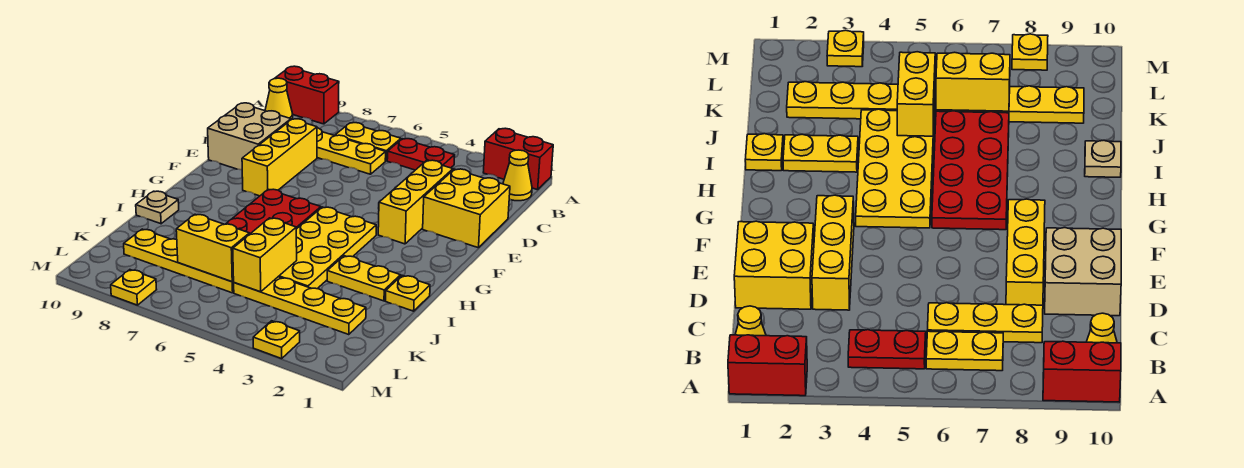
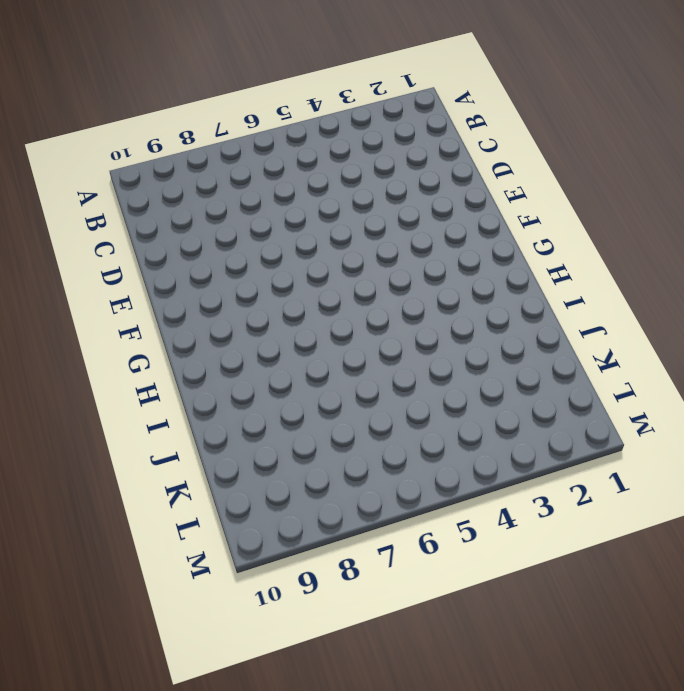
none -> red brick A1:A2 level 1
none -> red brick A9:A10 level 1
none -> yellow cone B1 level 1

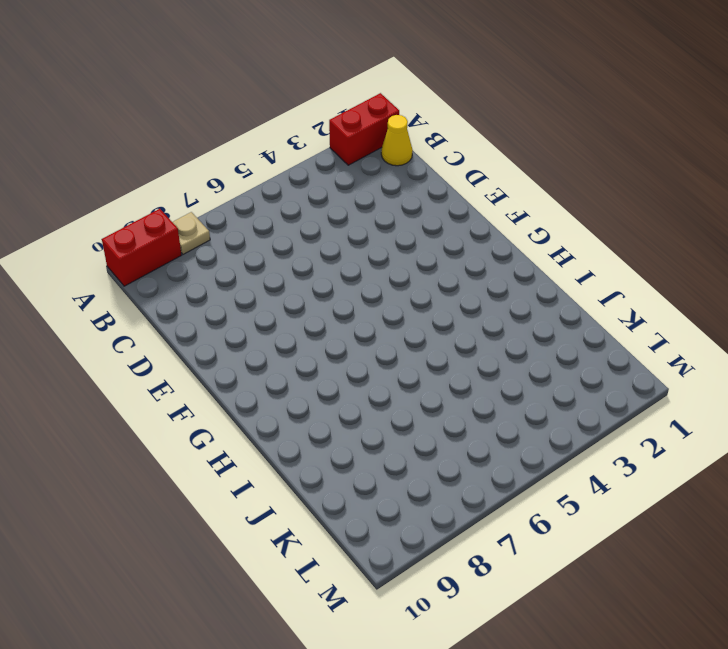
tan plate A8 level 1 -> tan plate I10 level 1
none -> red plate B4:B5 level 1
none -> yellow plate B6:B7 level 1
none -> yellow cone B10 level 1

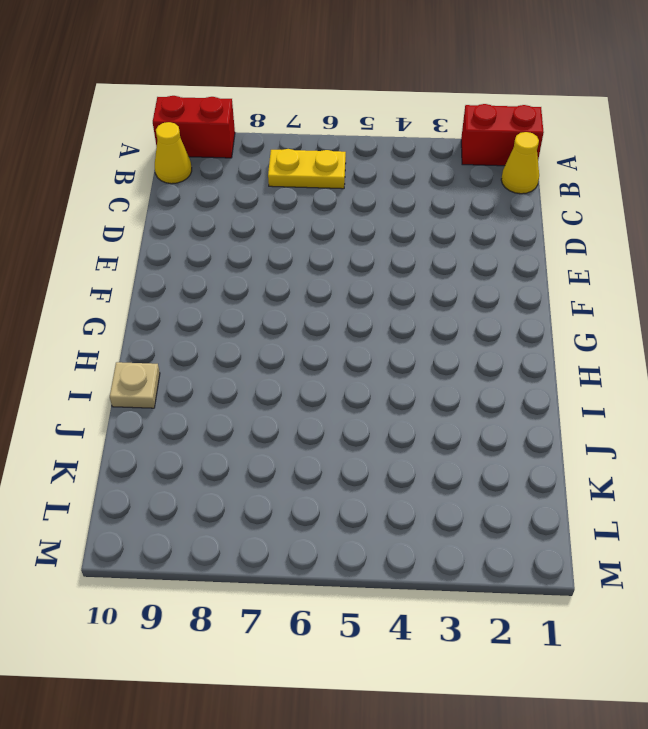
none -> red plate B4:B5 level 1
none -> yellow plate C6:C8 level 1
none -> yellow brick D1:E2 level 1

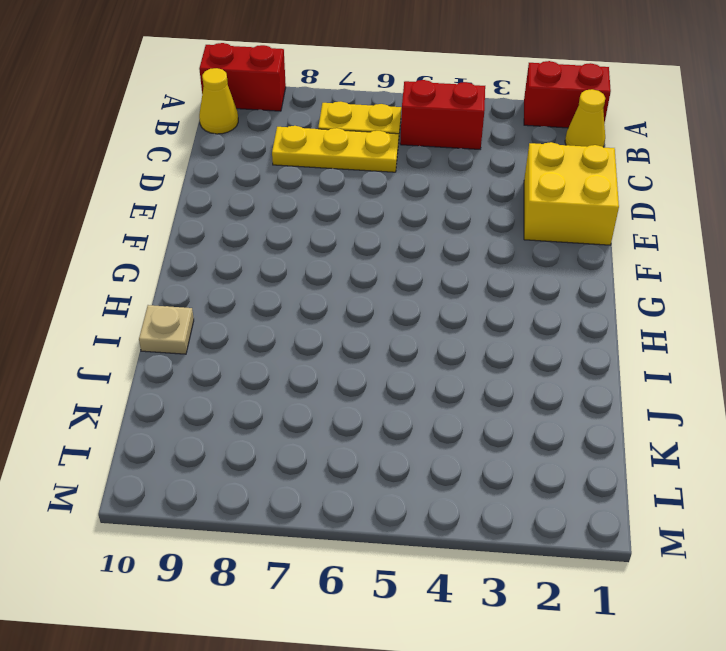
red brick B4:B5 level 1 -> red plate B4:B5 level 1
none -> yellow brick D3:F3 level 1
none -> yellow brick D8:F8 level 1
none -> tan brick D9:E10 level 1

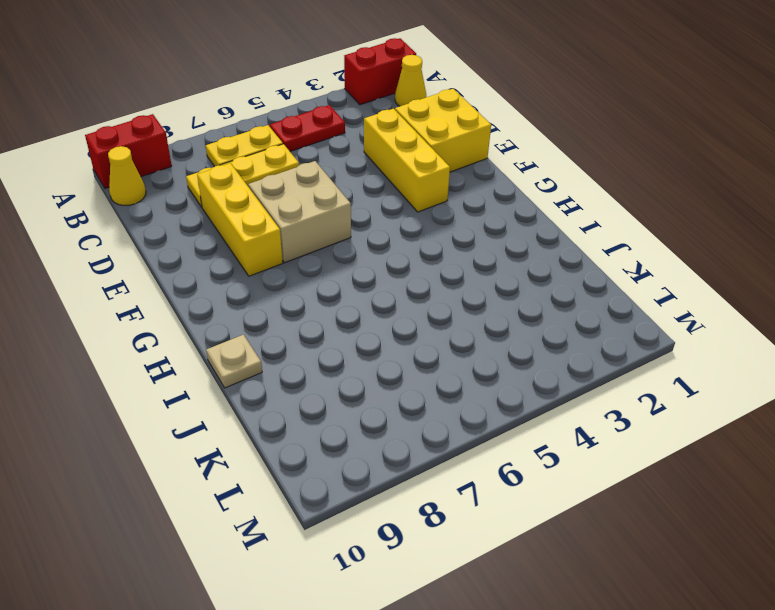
tan brick E6:F7 level 1 -> tan brick D9:E10 level 1
none -> yellow plate G4:J5 level 1
none -> red plate G6:J7 level 1
none -> yellow plate I1 level 1

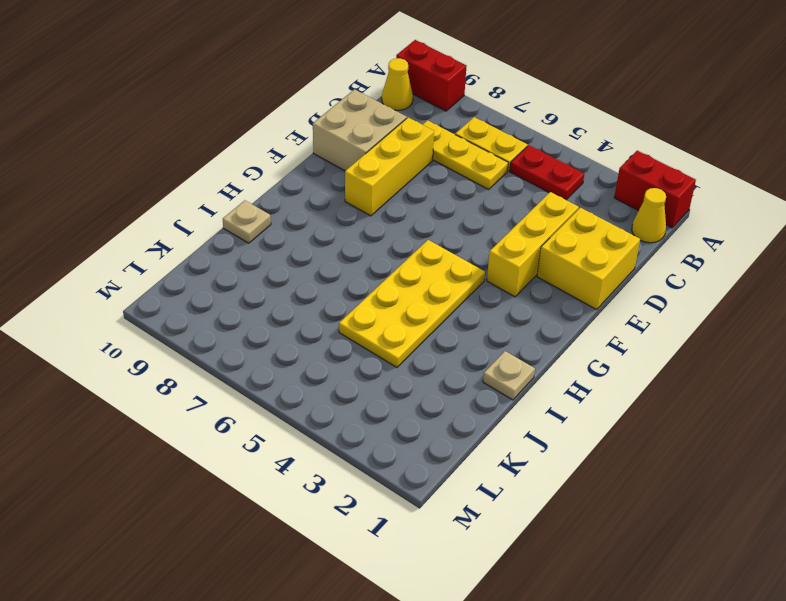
tan plate I1 level 1 -> yellow plate I1 level 1
none -> red plate G6:J7 level 1
none -> yellow plate I2:I3 level 1
none -> yellow plate K2:K5 level 1

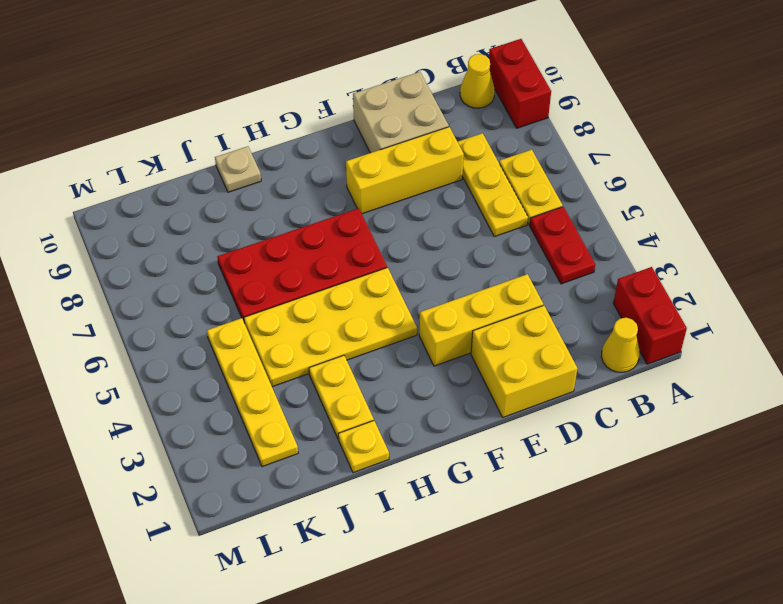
none -> yellow plate K6:K9 level 1
none -> yellow plate M3 level 1
none -> yellow plate M8 level 1

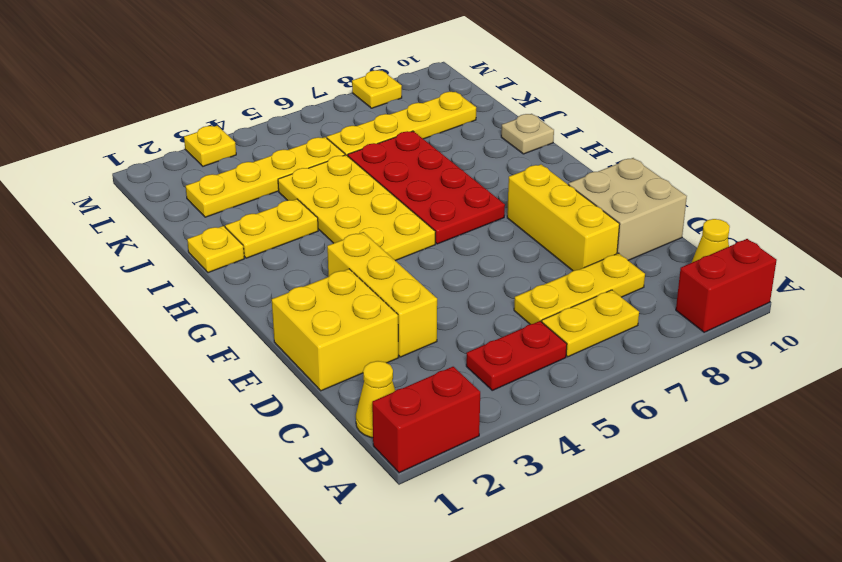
none -> yellow brick J5:K5 level 2
none -> yellow brick K6:K7 level 2

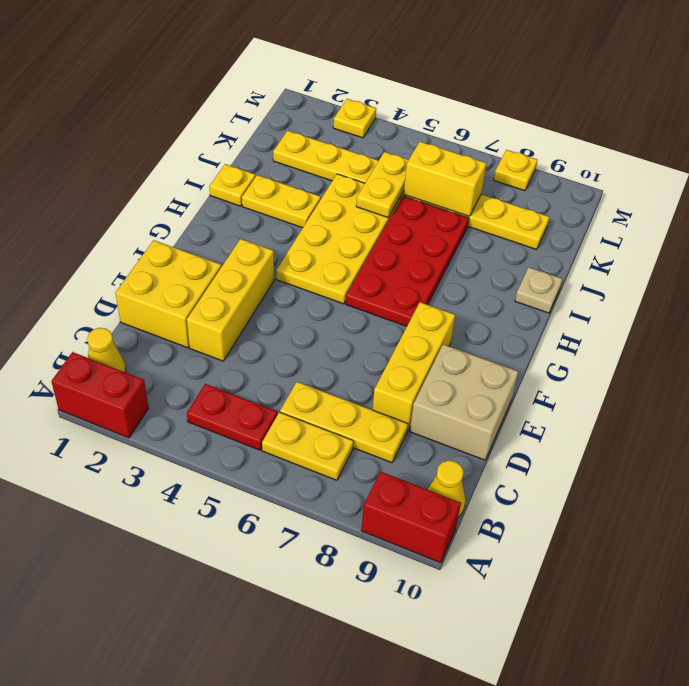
yellow plate J5:K5 level 2 -> yellow brick J5:K5 level 2

